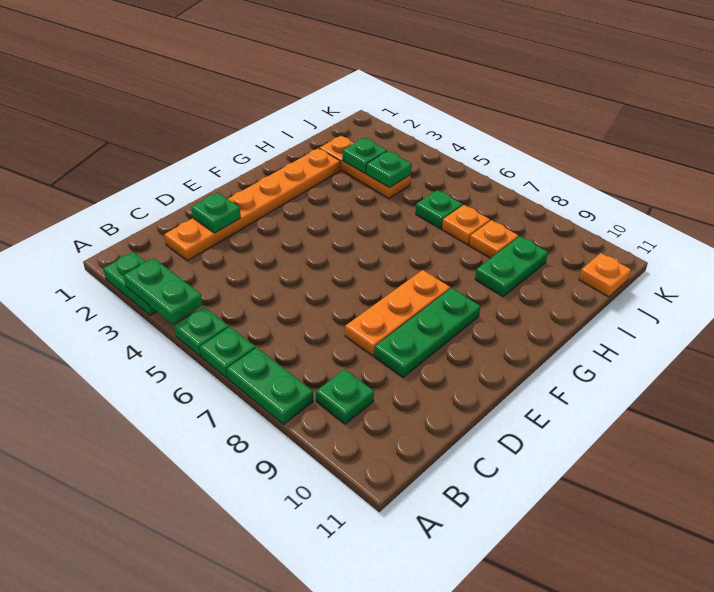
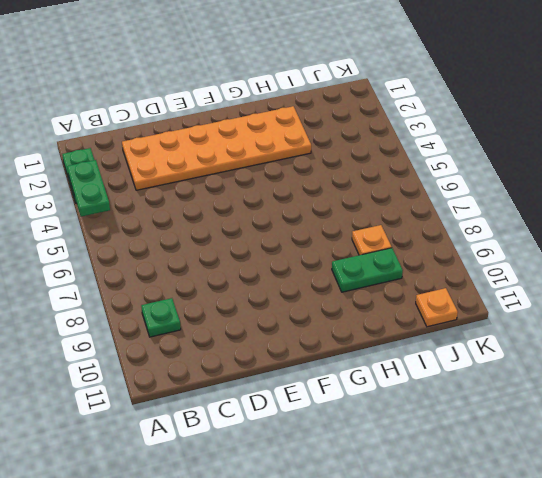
orange plate C2:H3 level 1 -> orange plate C2:H2 level 1
none -> green plate A5 level 1
none -> green plate A6 level 1
none -> green plate A7:A8 level 1

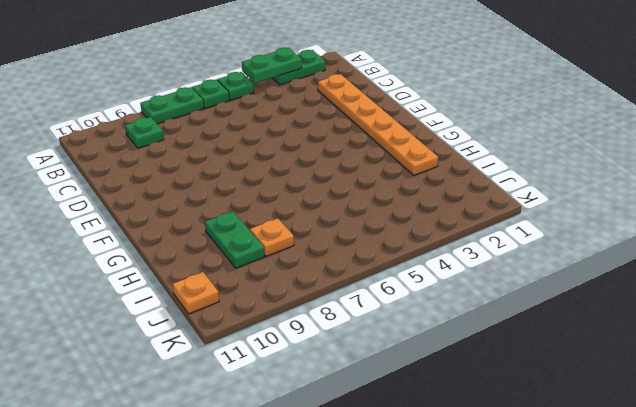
none -> orange plate D8:F8 level 1
none -> green plate D9:F9 level 1
none -> orange plate I2:I4 level 1

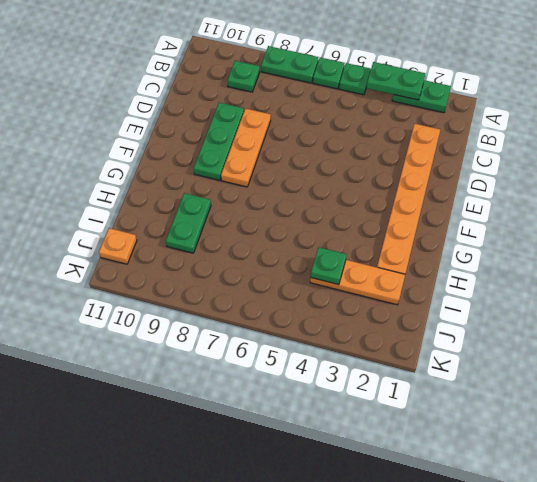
none -> green plate I6 level 1
none -> orange plate I7 level 1
none -> orange plate I8 level 1

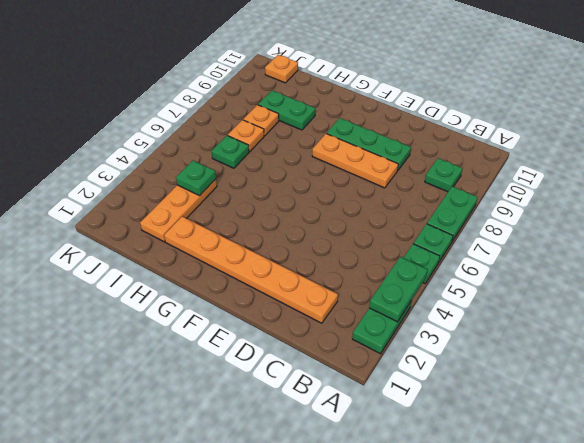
none -> green plate D2 level 2
none -> green plate I3 level 2

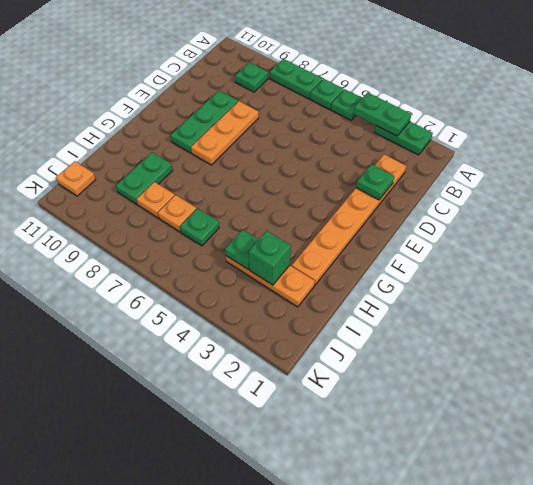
green brick I3 level 2 -> green plate I3 level 2

